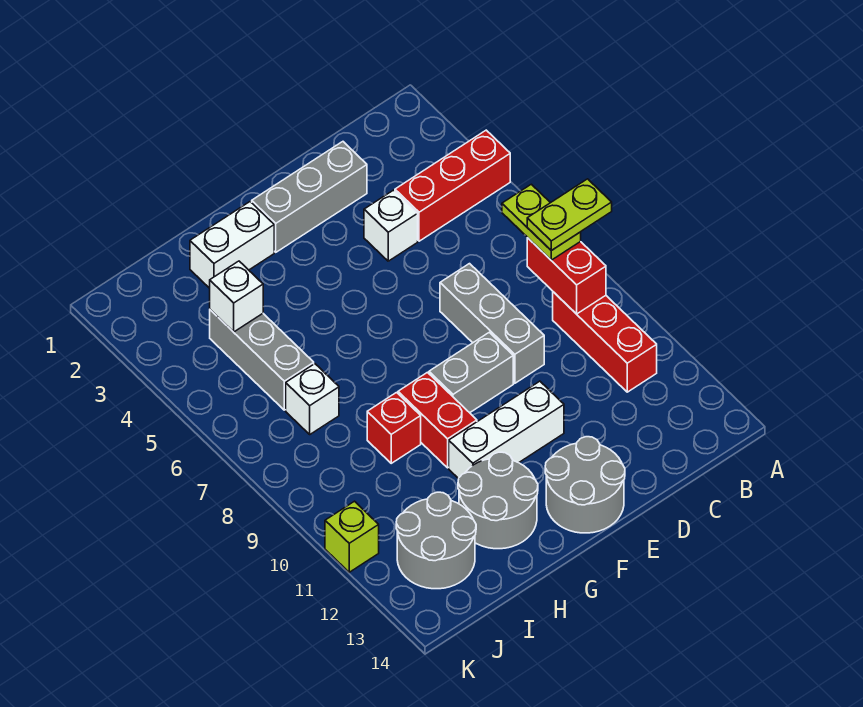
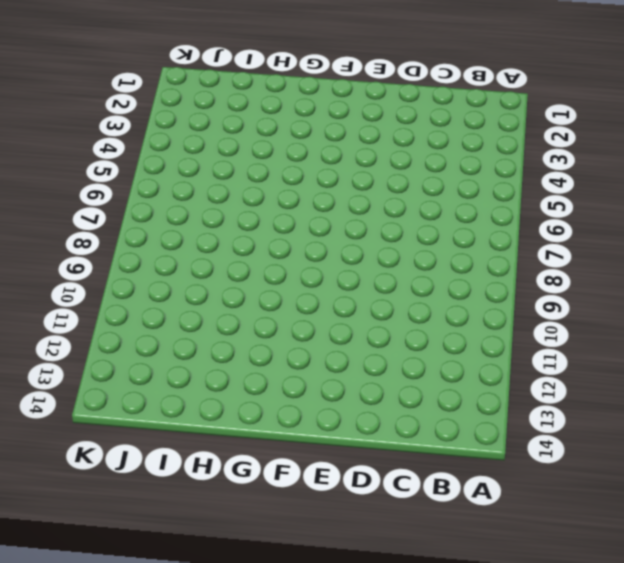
none -> red brick A4:C4 level 1
none -> red brick B9:B11 level 1
none -> grey brick D2:F2 level 1

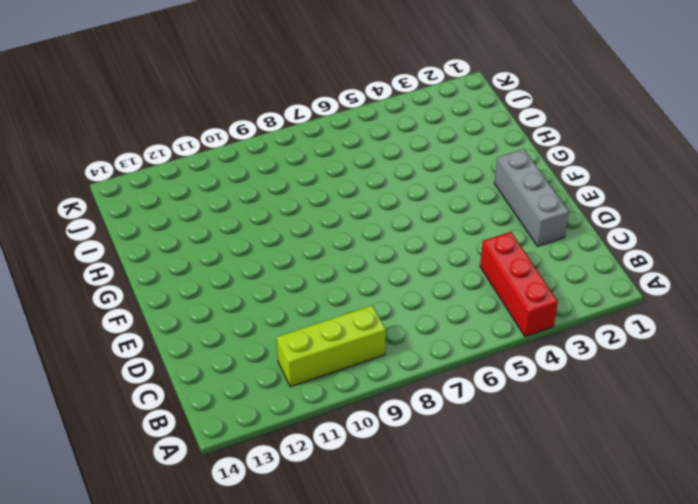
lime brick B9:B11 level 1 -> red brick B9:B11 level 1
none -> white brick D4 level 1
none -> grey brick D7:D9 level 1
none -> grey brick E9:F9 level 1

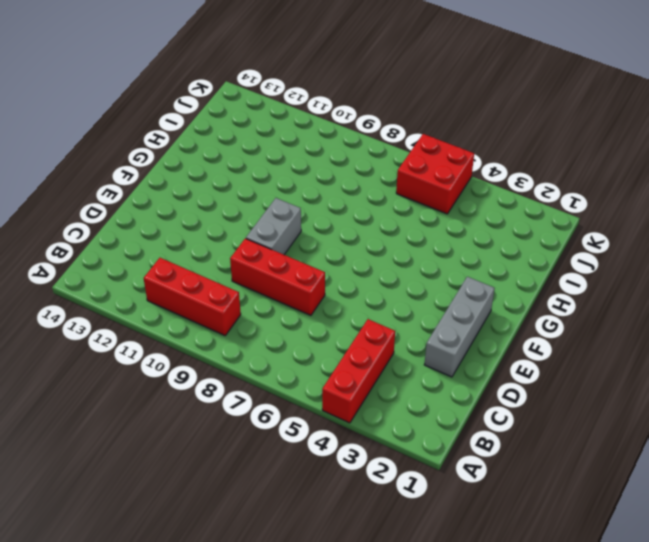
red brick D7:D9 level 1 -> grey brick D7:D9 level 1
red brick J5:K6 level 1 -> none
none -> white brick D4 level 1
none -> white brick E11:G11 level 1
none -> grey round brick E13:F14 level 1

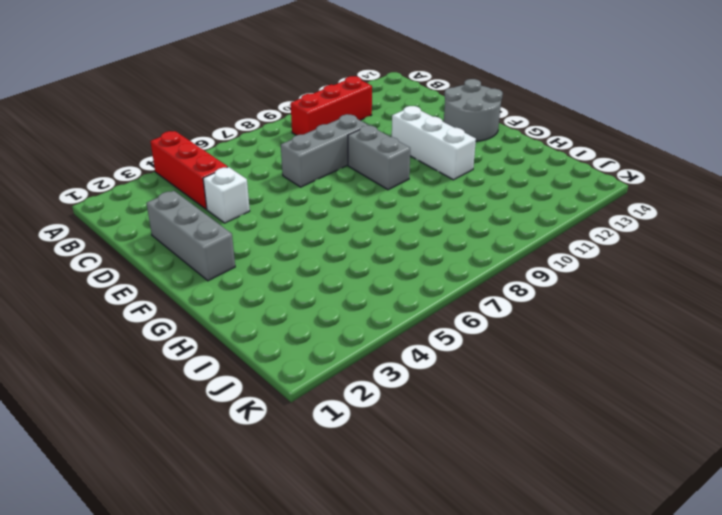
none -> white brick G2:H2 level 1
none -> red brick G9:G10 level 1
none -> grey round brick G12:H13 level 1

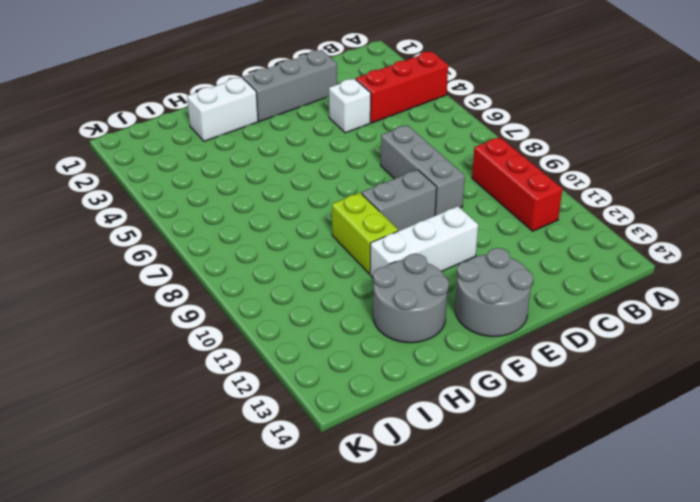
lime brick G9:G10 level 1 -> red brick G9:G10 level 1
none -> red brick H9 level 1
none -> grey brick I4:I6 level 1
none -> white brick I7 level 1

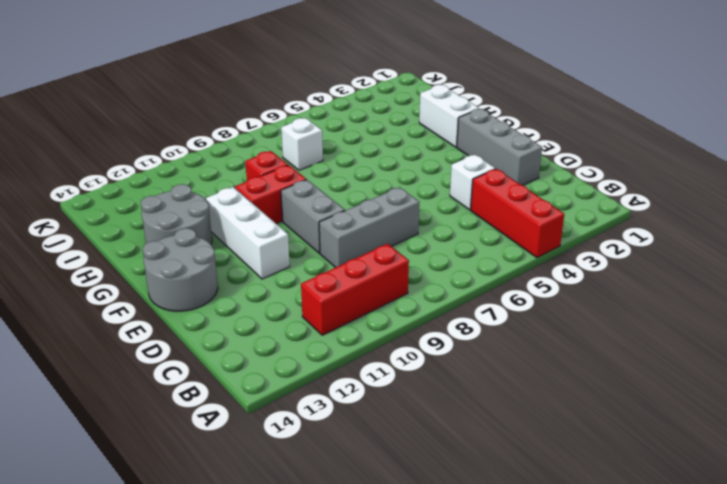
none -> grey brick I4:I6 level 1
none -> grey round brick I12:J13 level 1
none -> lime brick K11 level 1

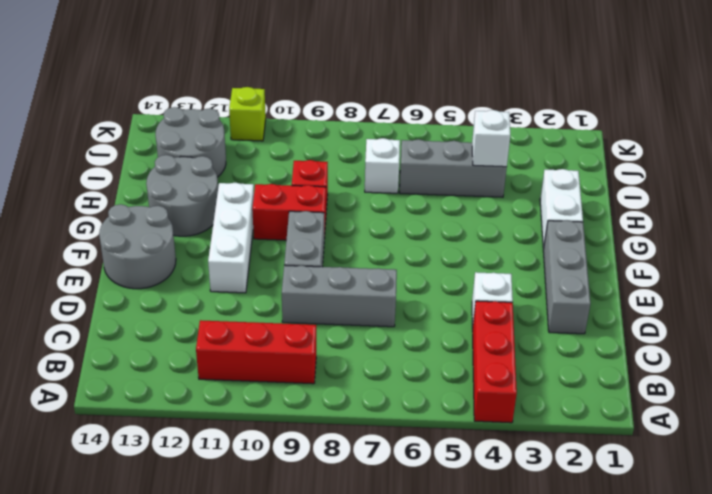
none -> red brick B8:B9 level 2
none -> lime plate B7:B8 level 3
none -> lime plate A8:B8 level 4

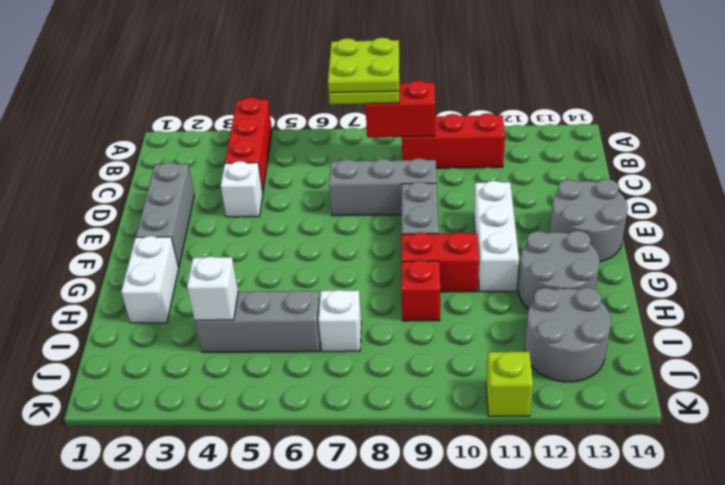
lime plate A7:B8 level 4 -> lime plate A8:B8 level 4

